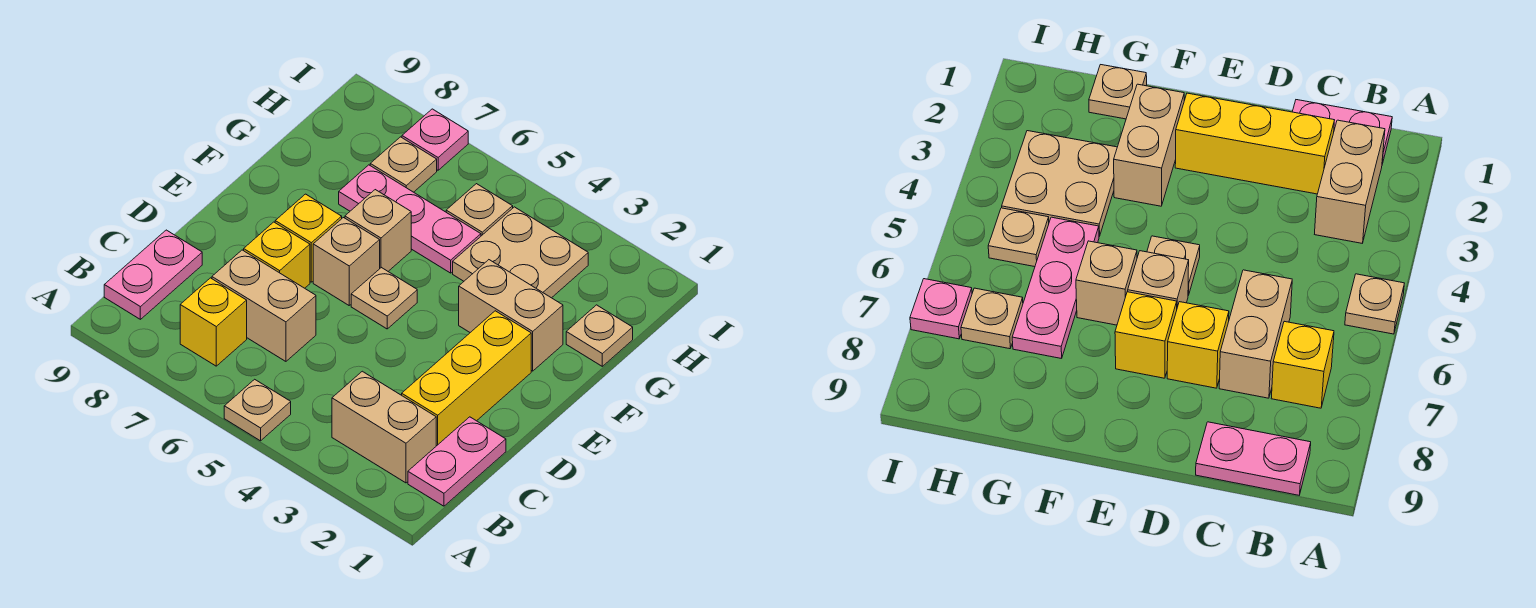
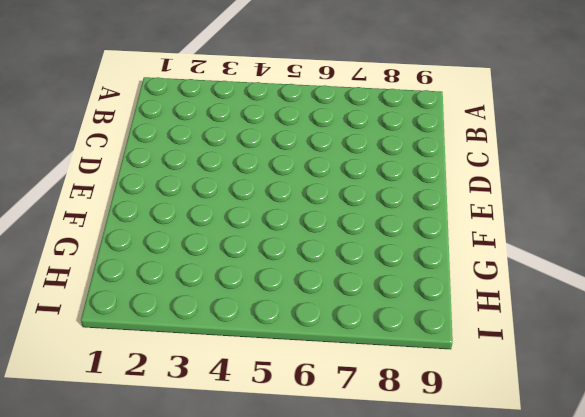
none -> tan plate A5 level 1
none -> pink plate B1:C1 level 1
none -> tan brick B2:B3 level 1

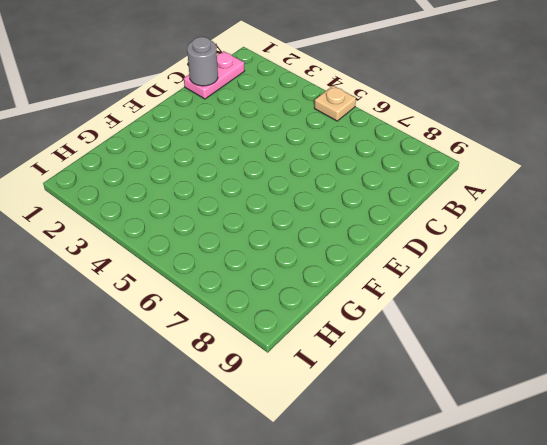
grey round brick C1 level 2 -> none
none -> tan brick B2:B3 level 1
none -> yellow brick B7 level 1
none -> pink plate B9:C9 level 1

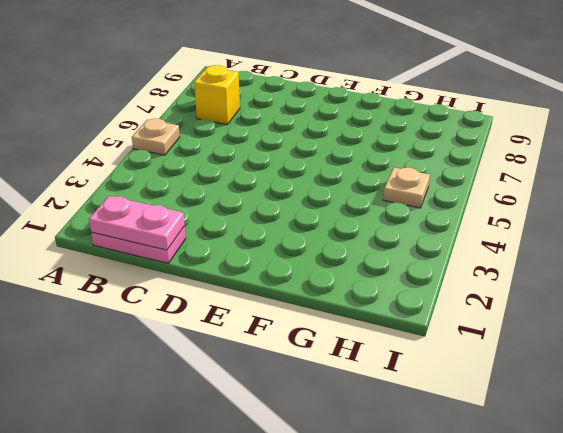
pink plate B1:C1 level 2 -> pink plate B9:C9 level 1
none -> tan brick B2:B3 level 1
none -> yellow brick C2:E2 level 1
none -> tan brick C6:C7 level 1

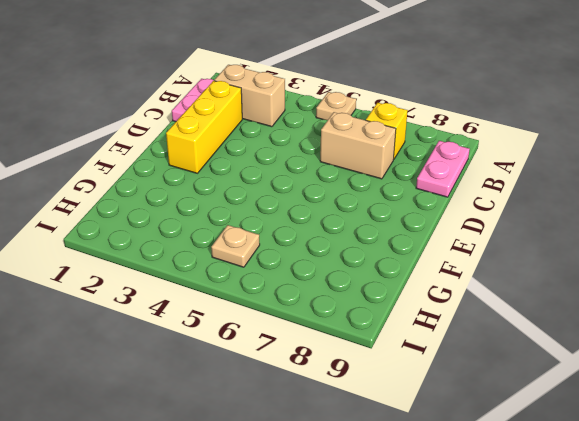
none -> yellow brick D7 level 1
none -> tan plate E5 level 1
none -> tan brick E6 level 1

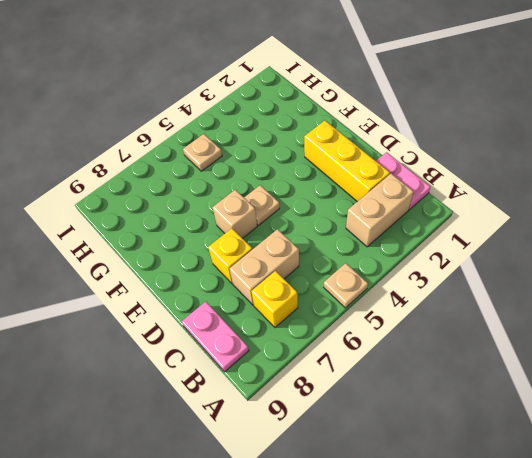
none -> yellow brick E7 level 1
none -> tan brick F2:F3 level 1
none -> tan brick F6 level 1

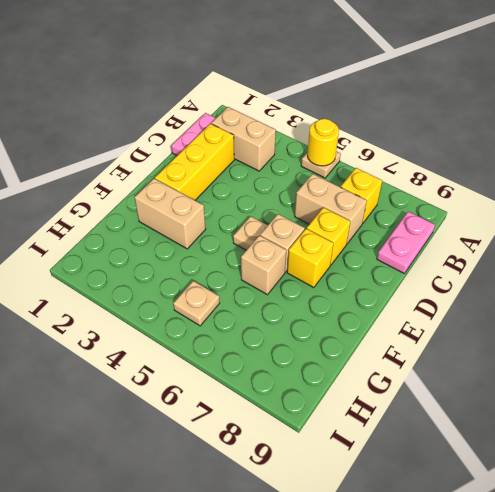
yellow round brick A5 level 2 -> none
none -> tan plate G1 level 1
none -> tan plate G3:H4 level 1
none -> pink plate G5:G7 level 1

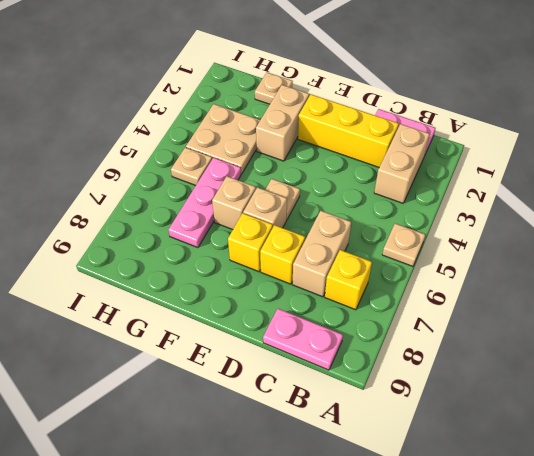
none -> tan plate H7 level 1
none -> pink plate I7 level 1

